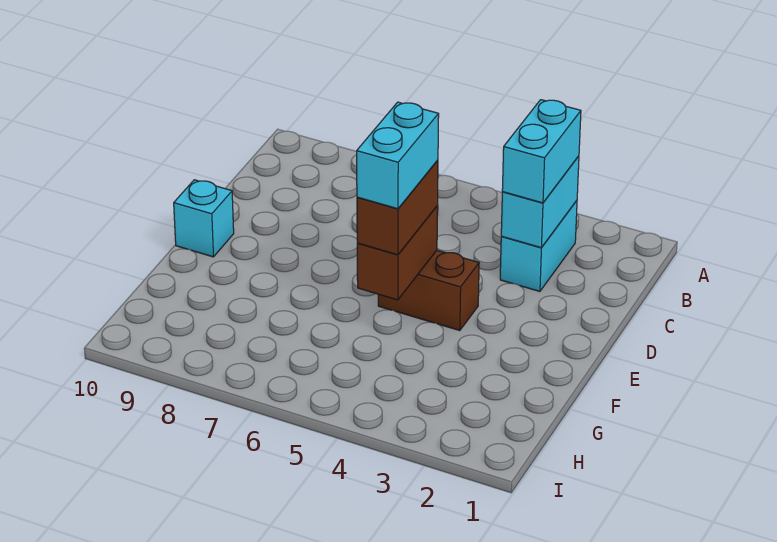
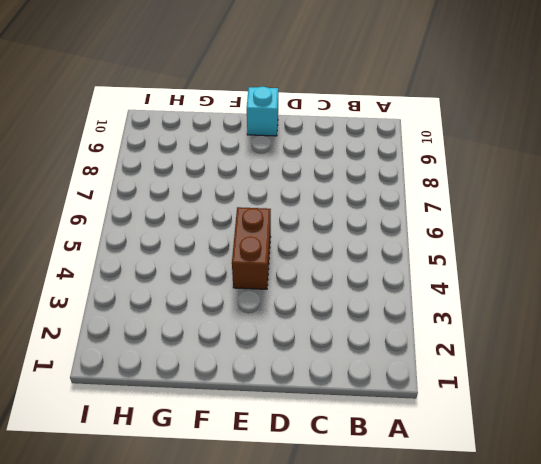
none -> cyan brick B3:C3 level 1
none -> cyan brick B3:C3 level 2

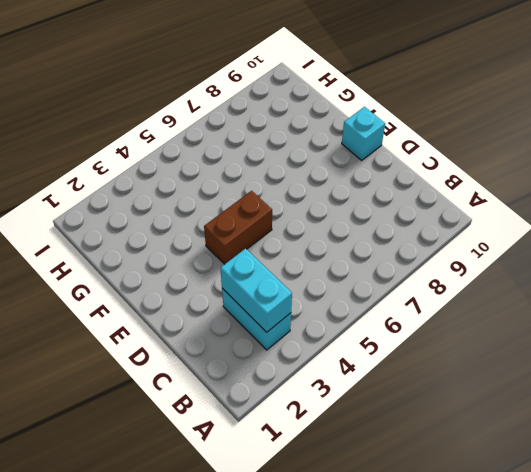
none -> brown brick E5:F5 level 2
none -> cyan brick B3:C3 level 3

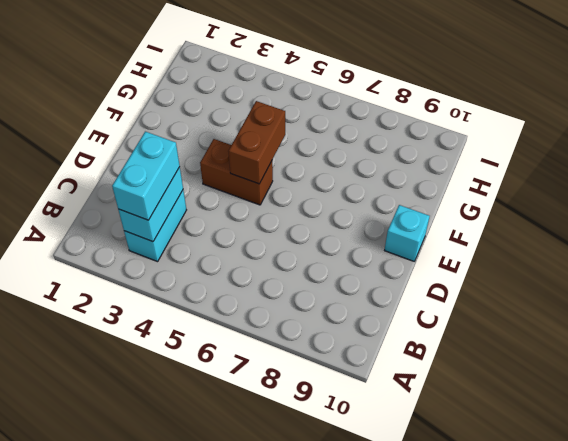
none -> brown brick E5:F5 level 3
none -> cyan brick E5:F5 level 4

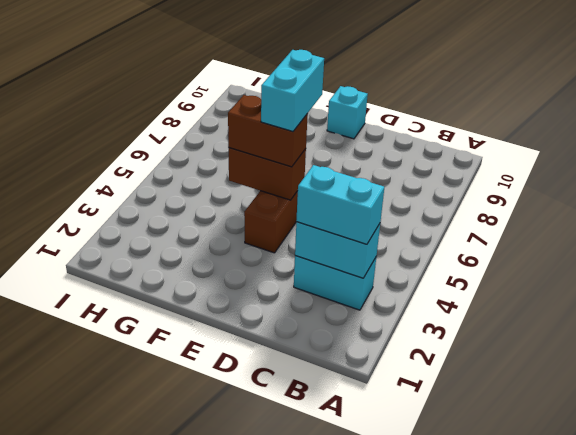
cyan brick E5:E6 level 4 -> cyan brick E5:F5 level 4

